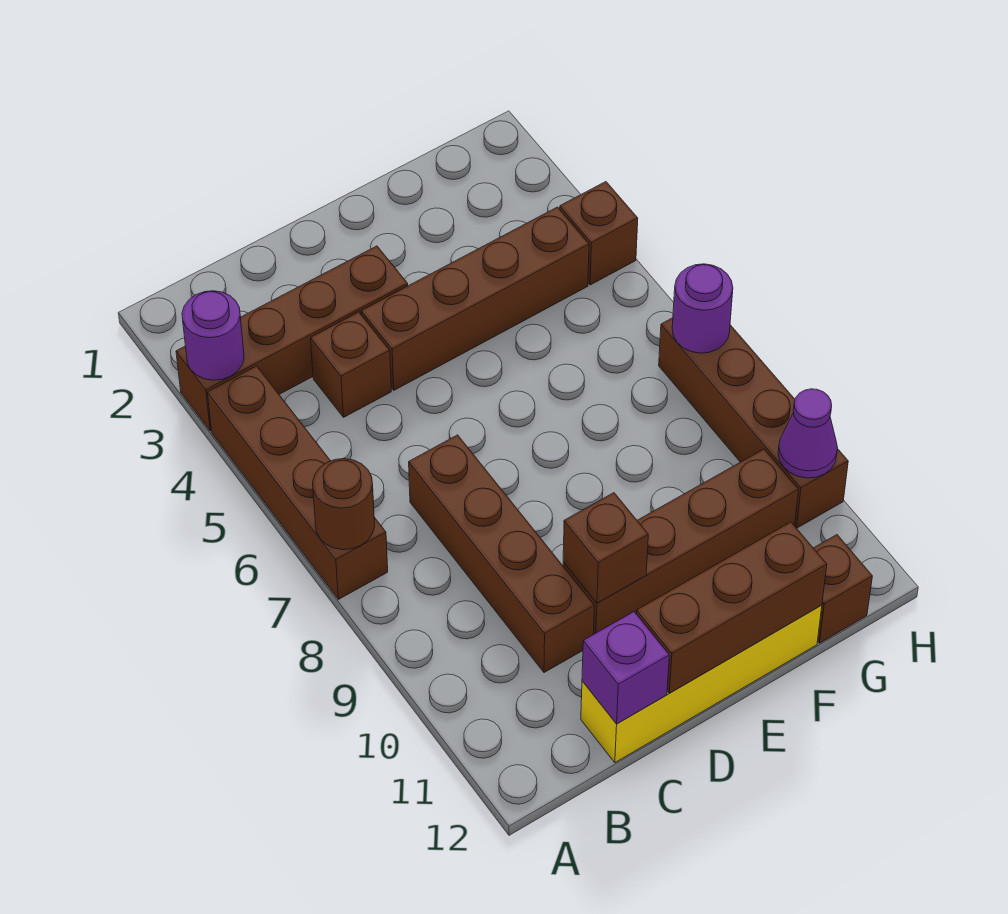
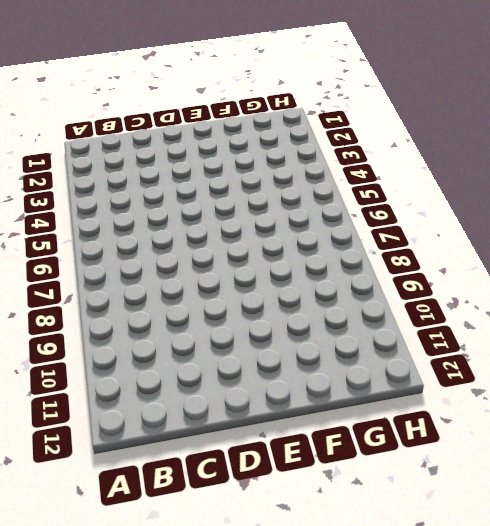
none -> brown brick A3:D3 level 1
none -> brown brick A4:A7 level 1
none -> brown brick C4 level 1

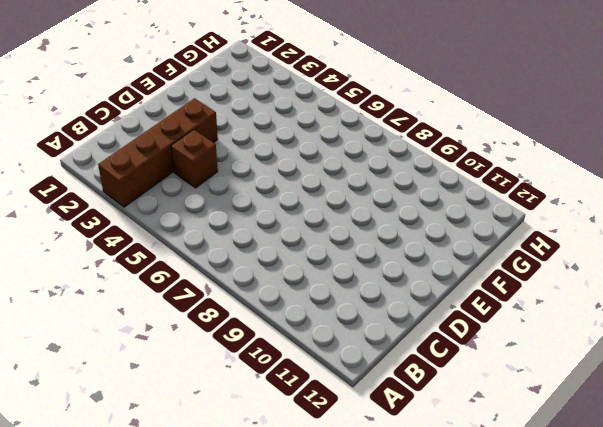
none -> brown brick A4:A7 level 1
none -> brown brick C7:C10 level 1
none -> yellow brick C12:F12 level 1

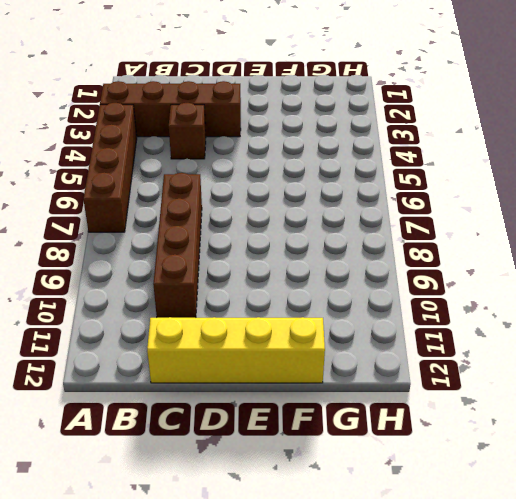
none -> brown brick D4:G4 level 1
none -> brown brick D10:G10 level 1
none -> brown brick G12 level 1

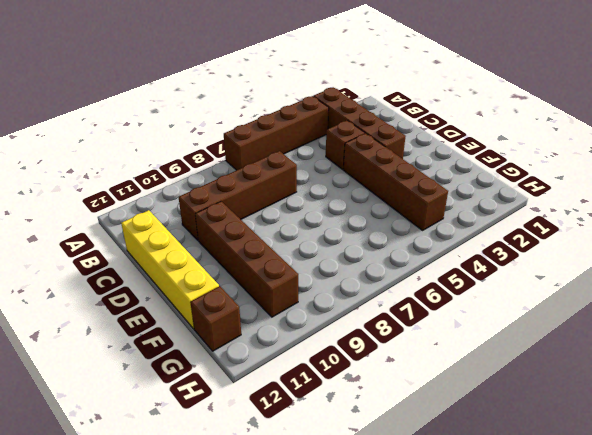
none -> brown brick H4 level 1
none -> brown brick H7:H10 level 1
none -> purple round brick A3 level 2

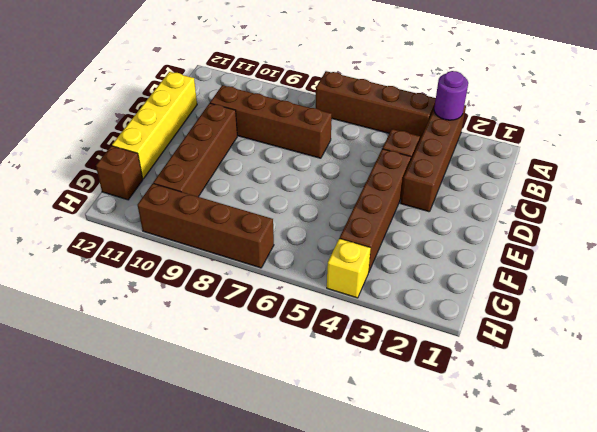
yellow brick H4 level 1 -> brown brick H4 level 1
none -> brown round brick A7 level 2
none -> purple brick C12 level 2
none -> brown brick D10 level 2

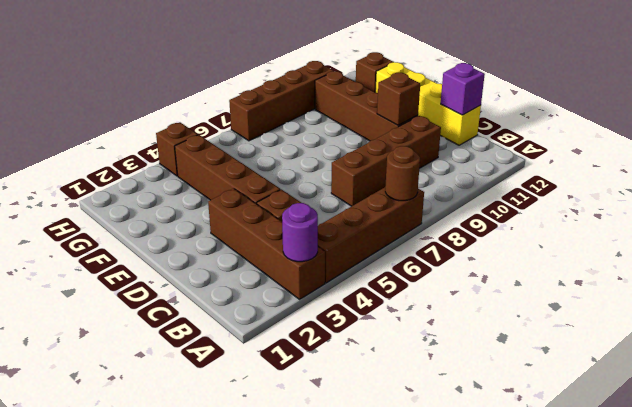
none -> brown brick D12:F12 level 2
none -> purple round brick H7 level 2
none -> purple cone H10 level 2

